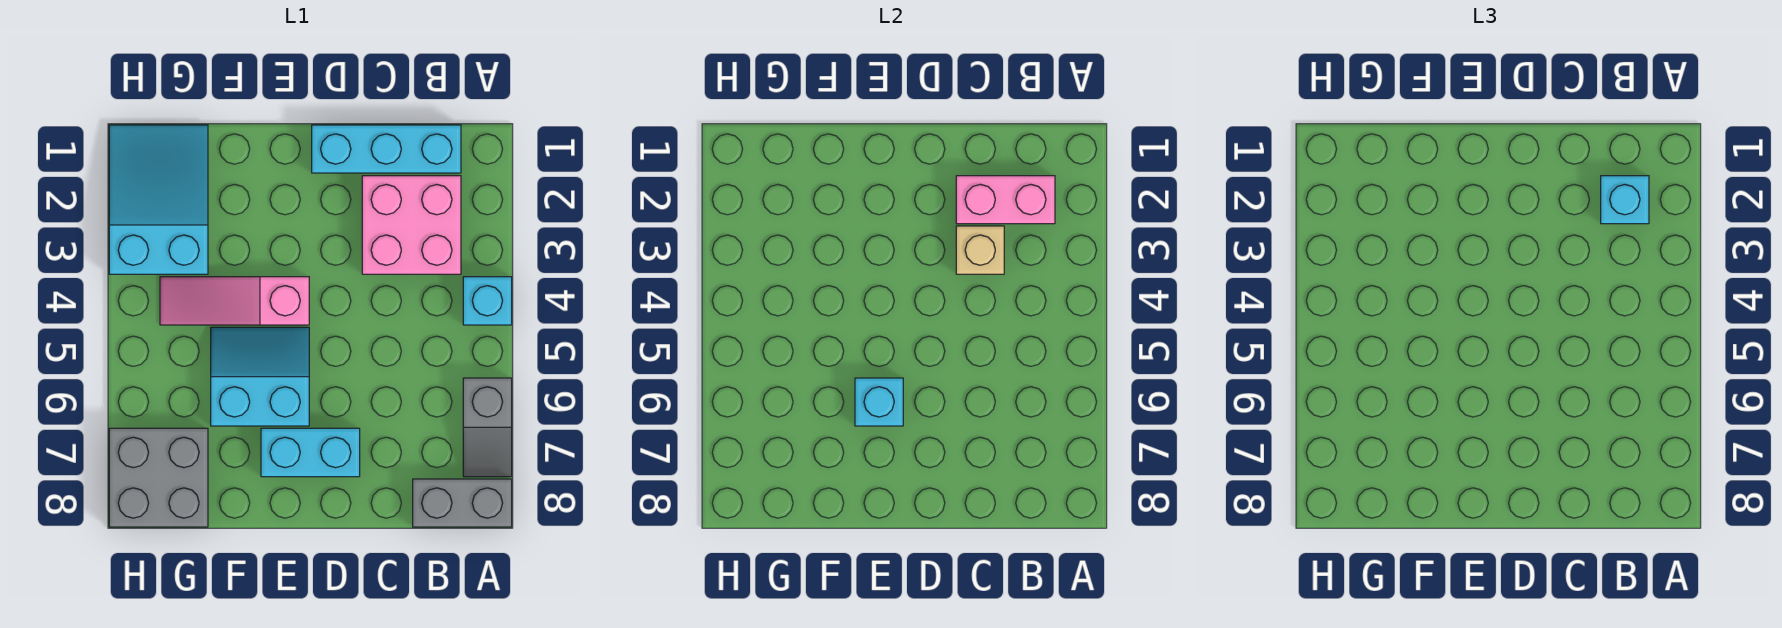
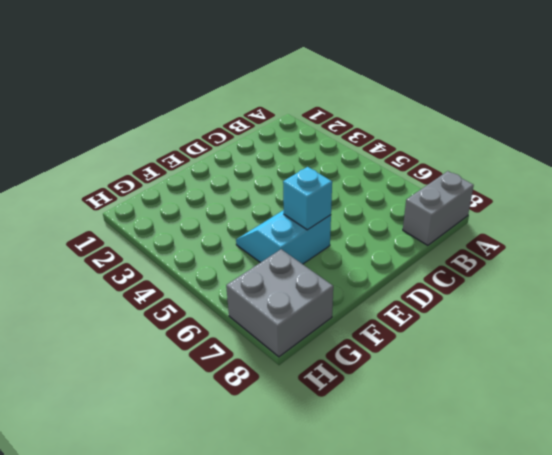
none -> cyan brick A4 level 1
none -> grey slope A6:A7 level 1 top 6
none -> cyan brick B1:D1 level 1

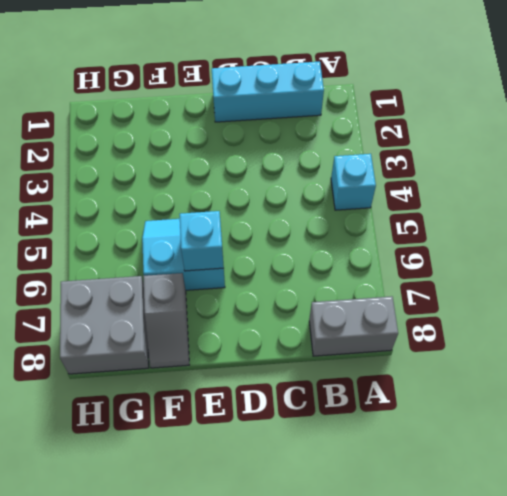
grey slope F7:F8 level 1 top 7 -> grey slope A6:A7 level 1 top 6
none -> pink brick B2:C3 level 1
none -> cyan brick D7:E7 level 1
none -> pink slope E4:G4 level 1 top E

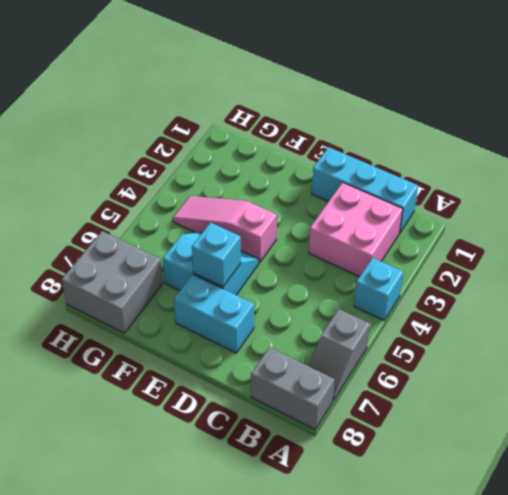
none -> cyan slope G1:H3 level 1 top 3
none -> pink brick B2:C2 level 2
none -> tan brick C3 level 2

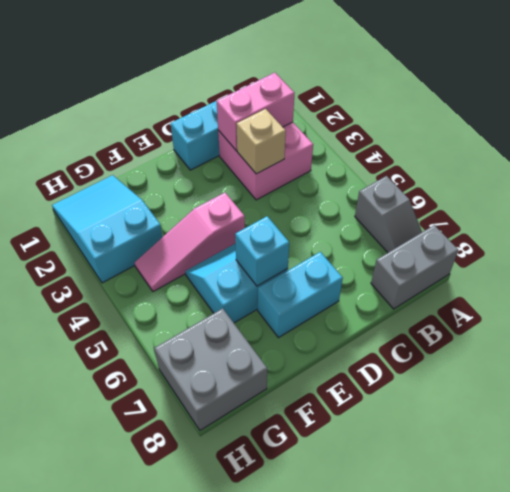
none -> cyan brick A4 level 1
none -> cyan brick B2 level 3

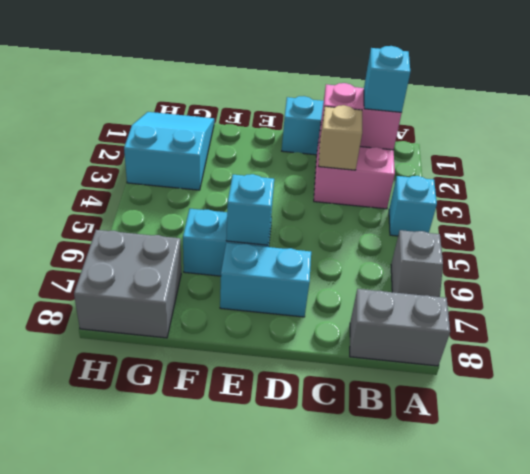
none -> pink slope E4:G4 level 1 top E

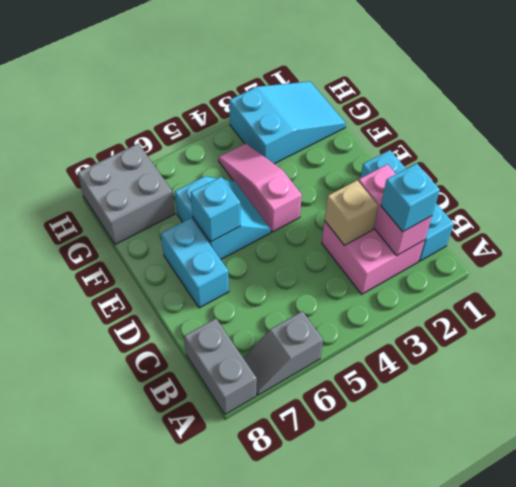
none -> cyan brick A4 level 1

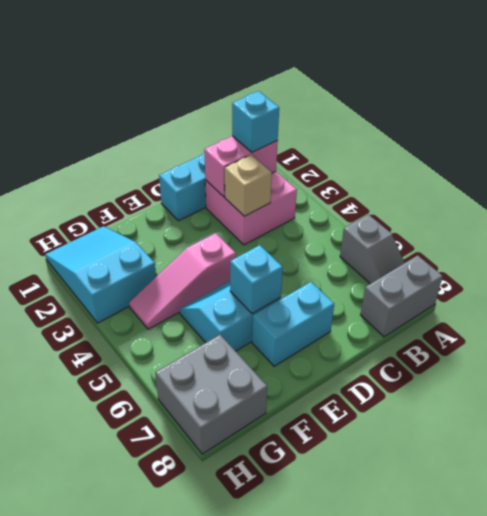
none -> cyan brick A4 level 1

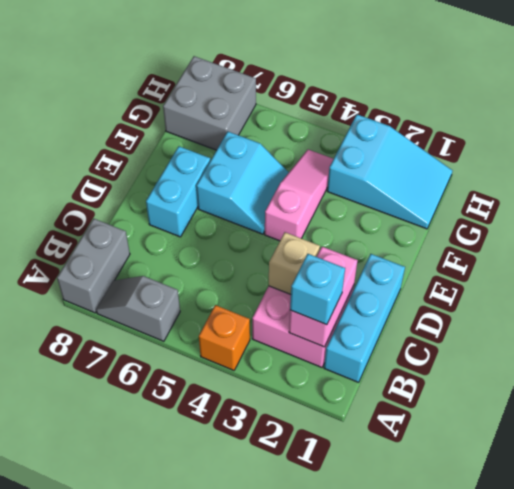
orange brick A4 level 1 -> cyan brick A4 level 1
none -> cyan brick E6 level 2

